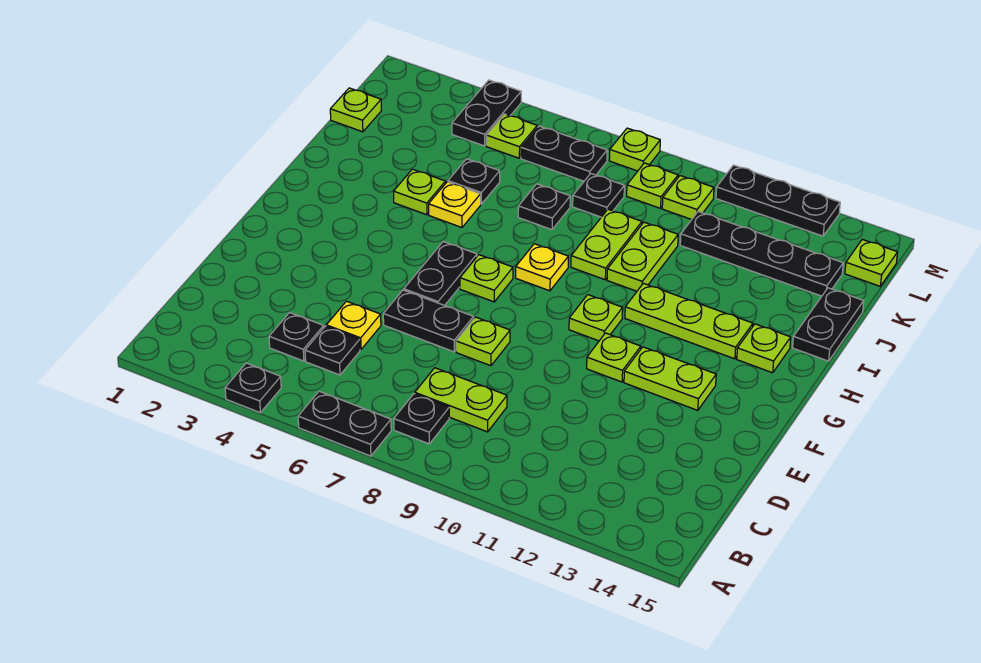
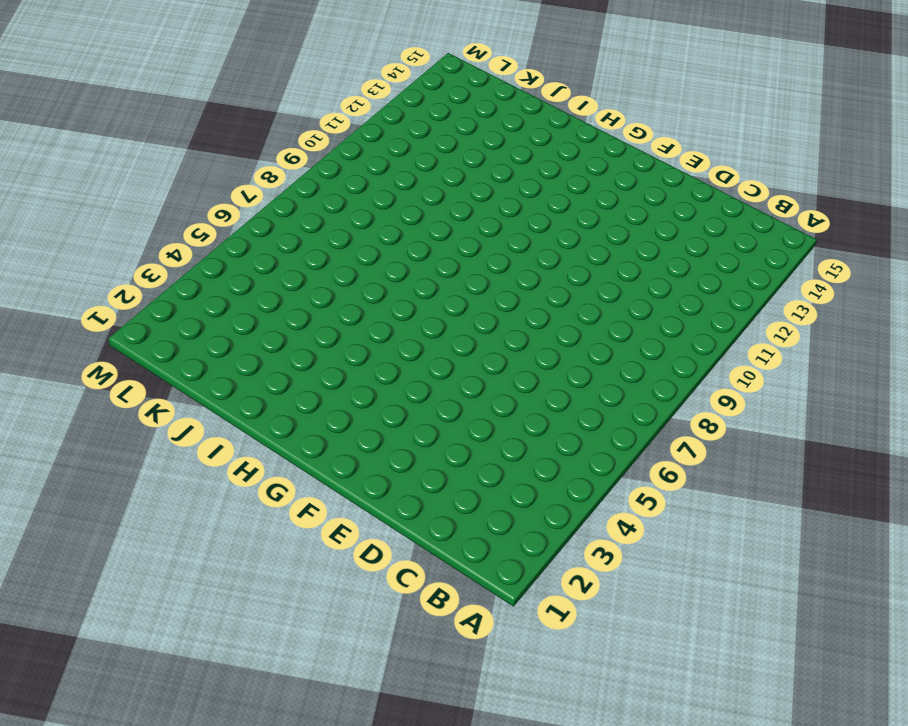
none -> black plate A4 level 1
none -> black plate A6:A7 level 1
none -> black plate B8 level 1
none -> black plate C4 level 1

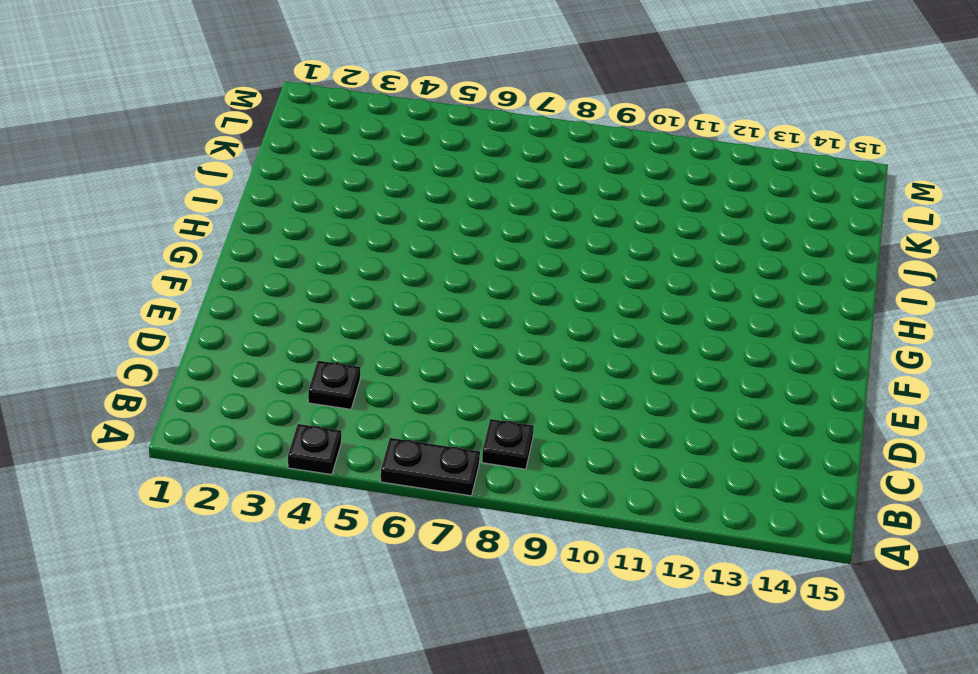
none -> black plate C5 level 1
none -> lime plate C8:C9 level 1
none -> yellow plate D5 level 1
none -> black plate E6:E7 level 1

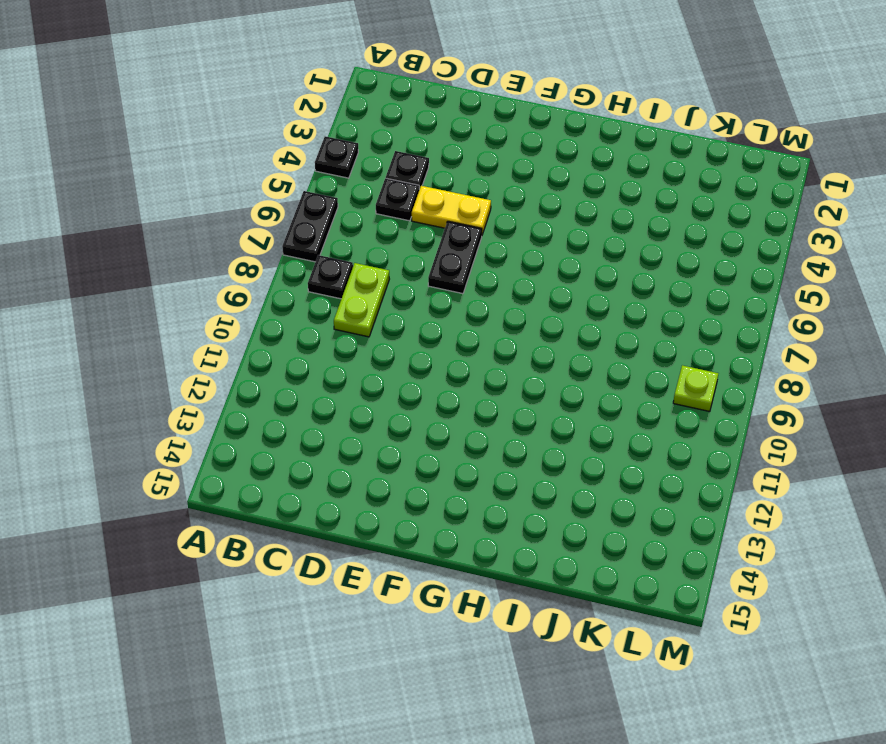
yellow plate D5:E5 level 1 -> yellow plate D5 level 1
none -> lime plate E8 level 1
none -> black plate F6:G6 level 1
none -> lime plate F11 level 1
none -> lime plate F12:F13 level 1

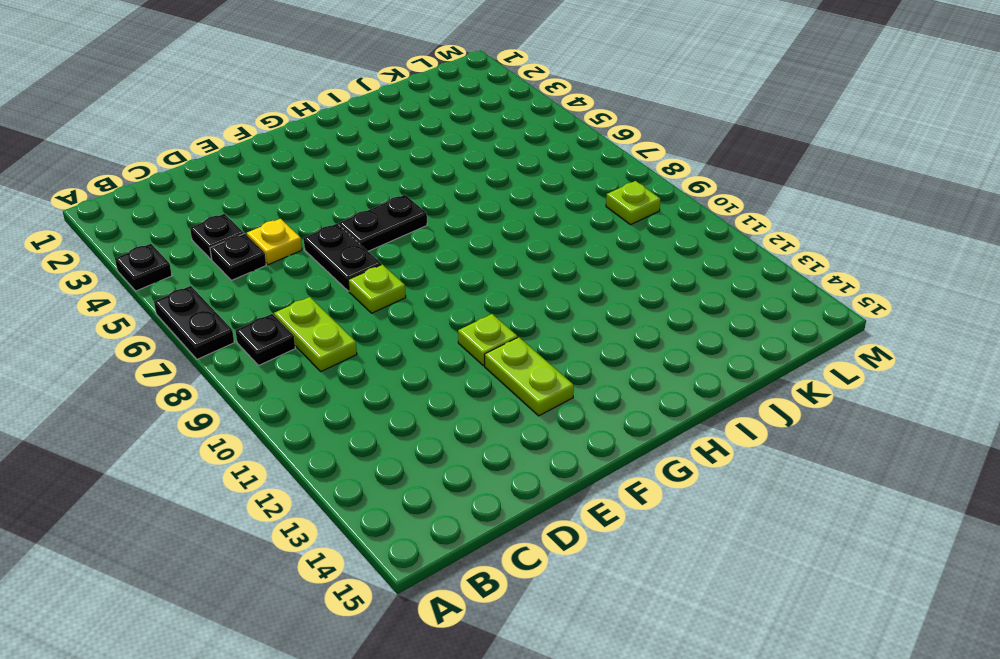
none -> lime plate G7 level 1
none -> lime plate G10 level 1
none -> yellow plate H8 level 1
none -> lime plate H11:H13 level 1

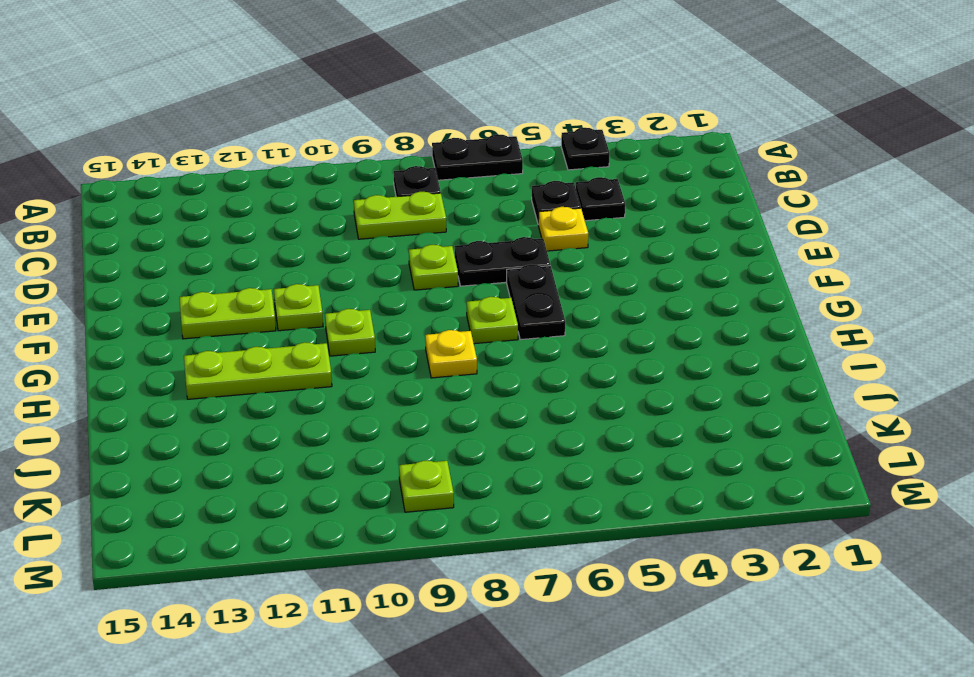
none -> lime plate H14 level 1
none -> lime plate I4 level 1
none -> yellow plate I5 level 1
none -> lime plate I9:J9 level 1

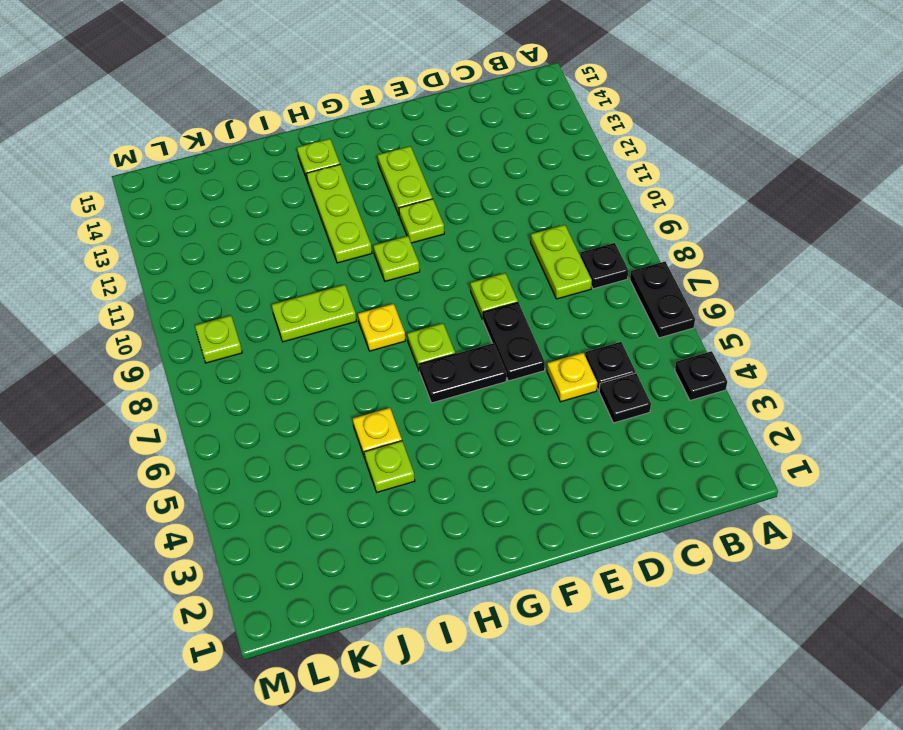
none -> lime plate I10:J10 level 1
none -> black plate I15:J15 level 1
none -> black plate J5 level 1
none -> black plate J7 level 1

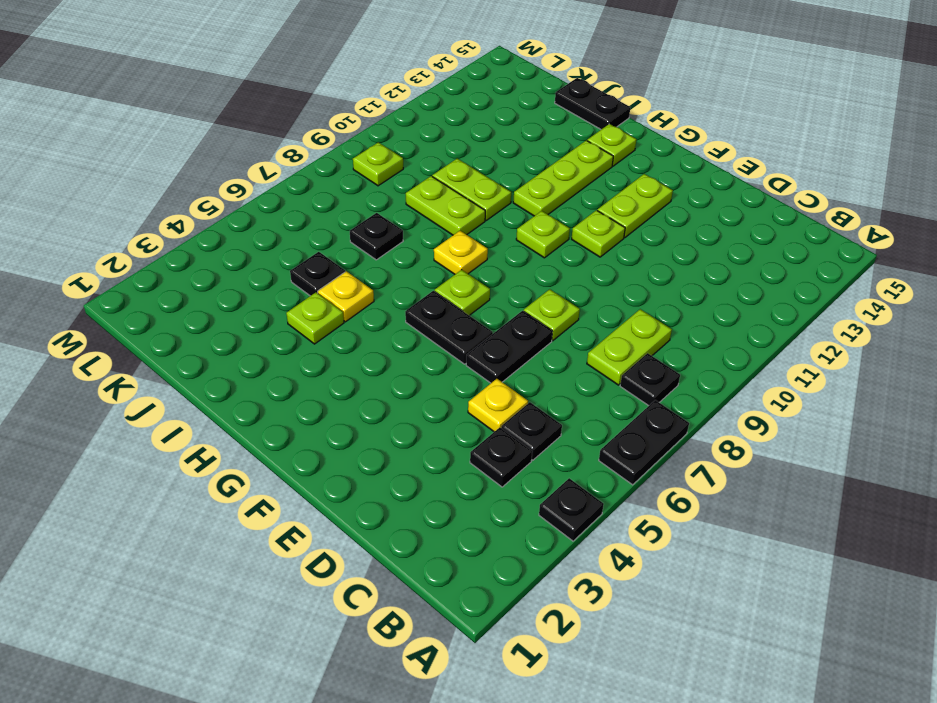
none -> lime plate K1 level 1
none -> black plate K8 level 1
none -> black plate K11:K14 level 1
none -> black plate L4:M4 level 1

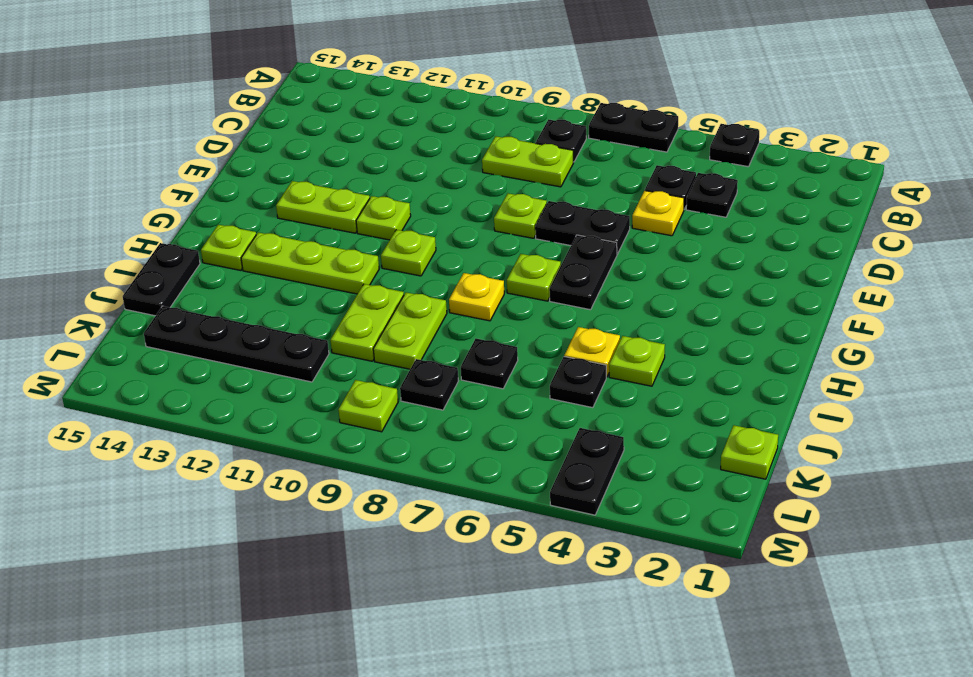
none -> lime plate L5 level 1
none -> black plate L6:L7 level 1
none -> lime plate L10 level 1
none -> lime plate L15 level 1

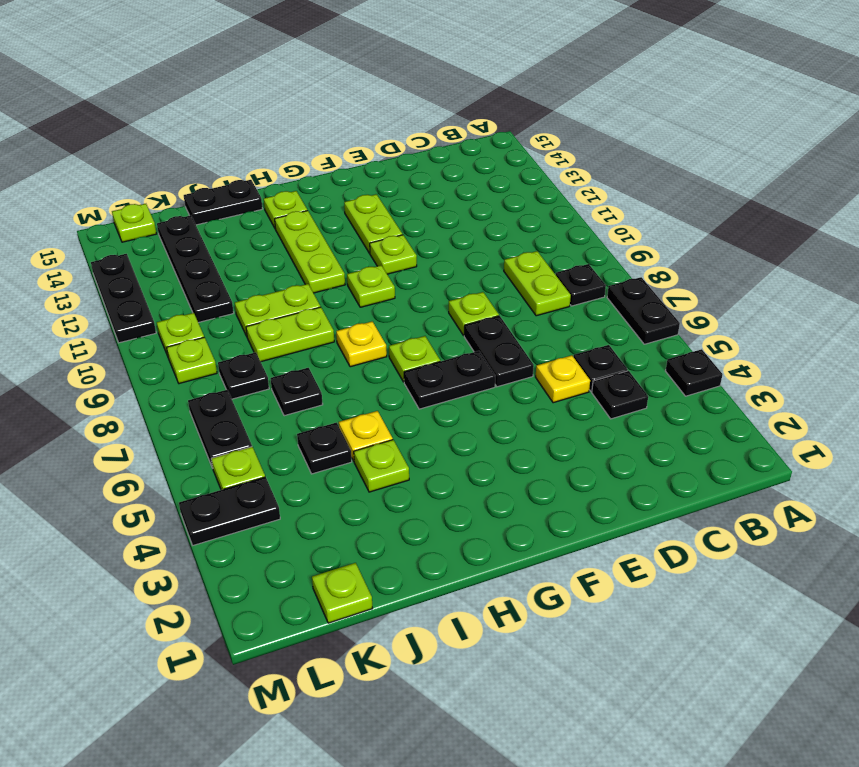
none -> lime plate M8 level 1

